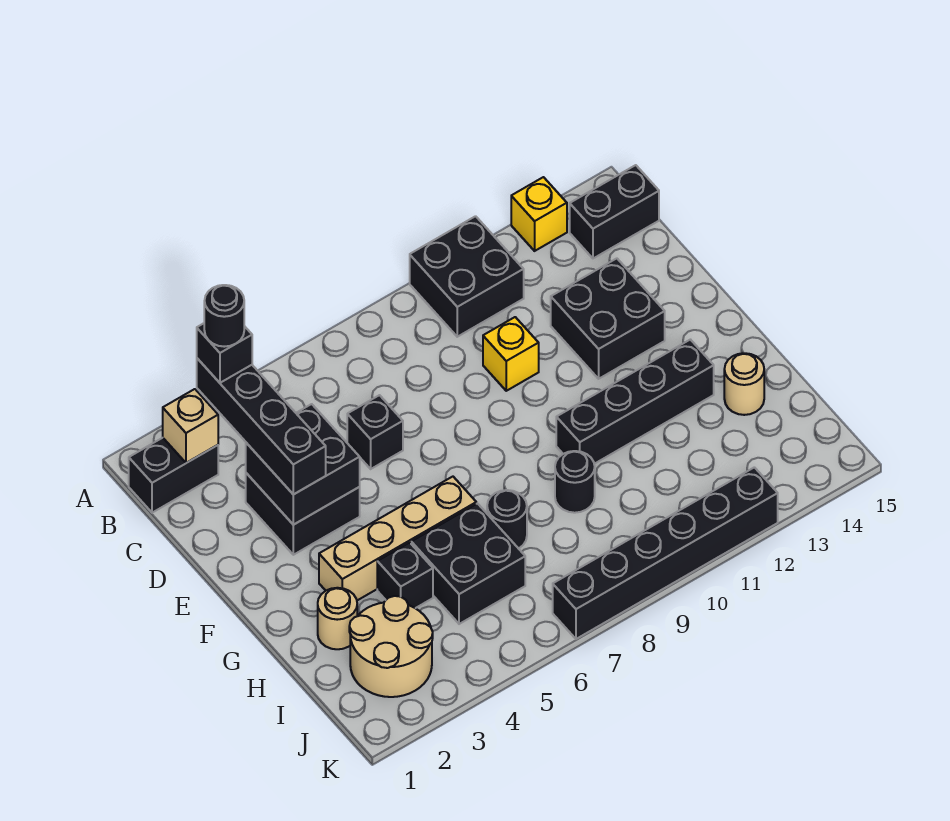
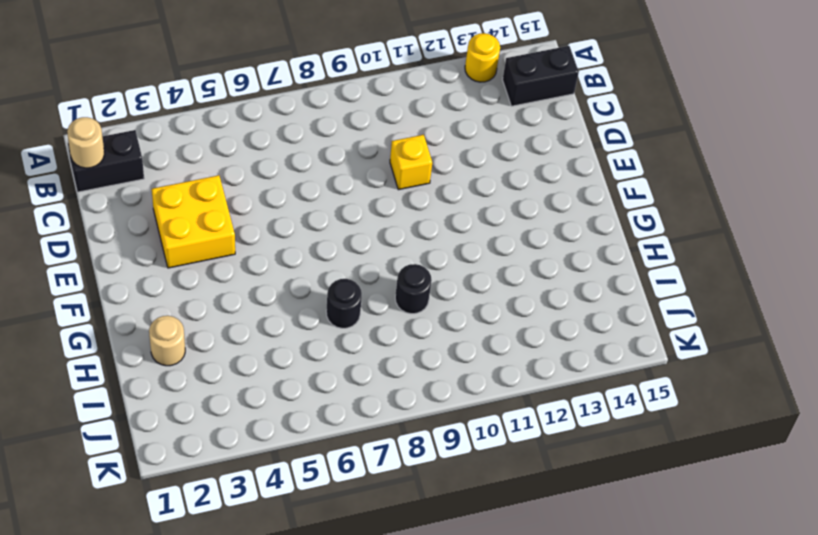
yellow round brick A13 level 1 -> yellow brick A13 level 1
tan round brick B1 level 2 -> tan round brick H14 level 1
yellow brick D3:E4 level 1 -> black brick D3:E4 level 1
none -> black brick A10:B11 level 1
none -> black brick D6 level 1
none -> black brick D12:E13 level 1

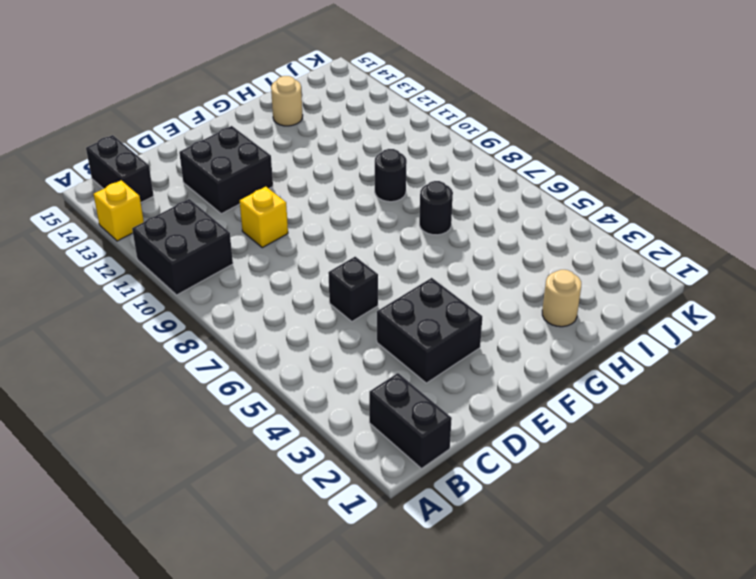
none -> tan brick G3:G6 level 1
none -> black brick G10:G13 level 1
none -> black brick H4 level 1

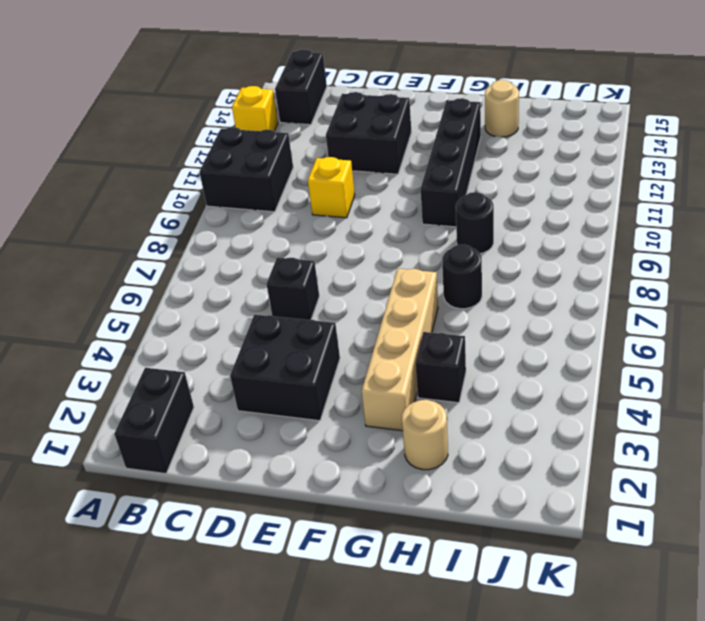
none -> black brick H5:I6 level 1
none -> tan round brick I2:J3 level 1
none -> black brick K7:K12 level 1

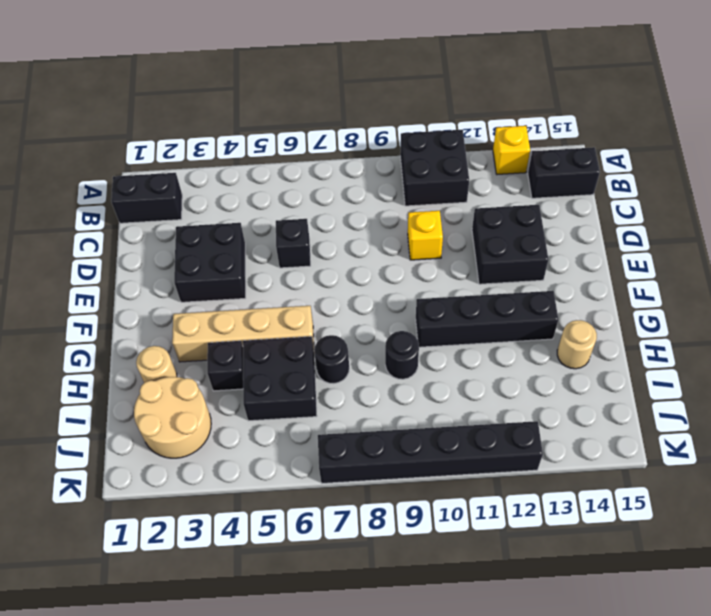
none -> tan brick B2 level 2
none -> black brick D3:E4 level 2
none -> black brick B3:E3 level 3

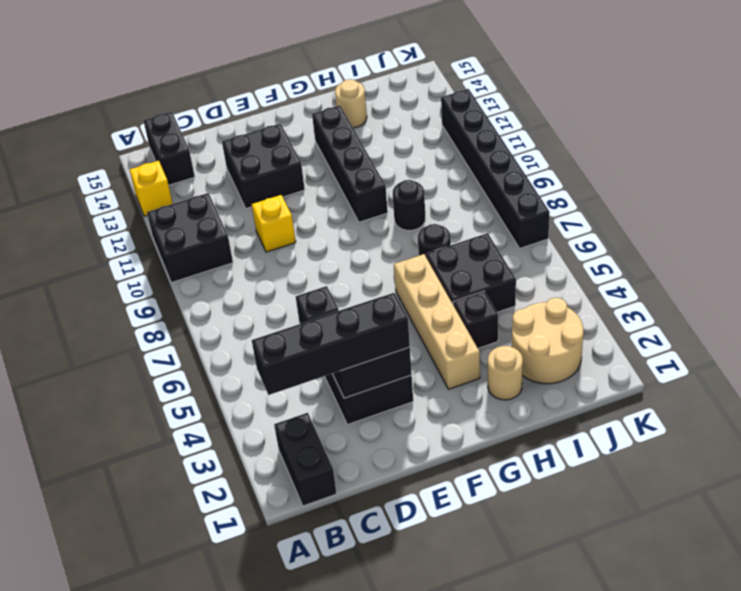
none -> tan brick B2 level 2
none -> black brick B3 level 4
none -> black round brick B3 level 5

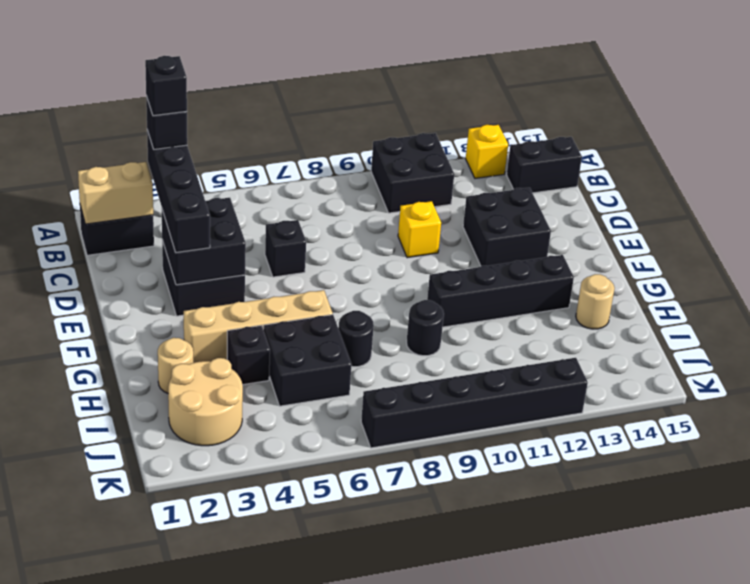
tan brick B1:B2 level 2 -> tan brick B2 level 2
black brick B3 level 5 -> black round brick B3 level 5

